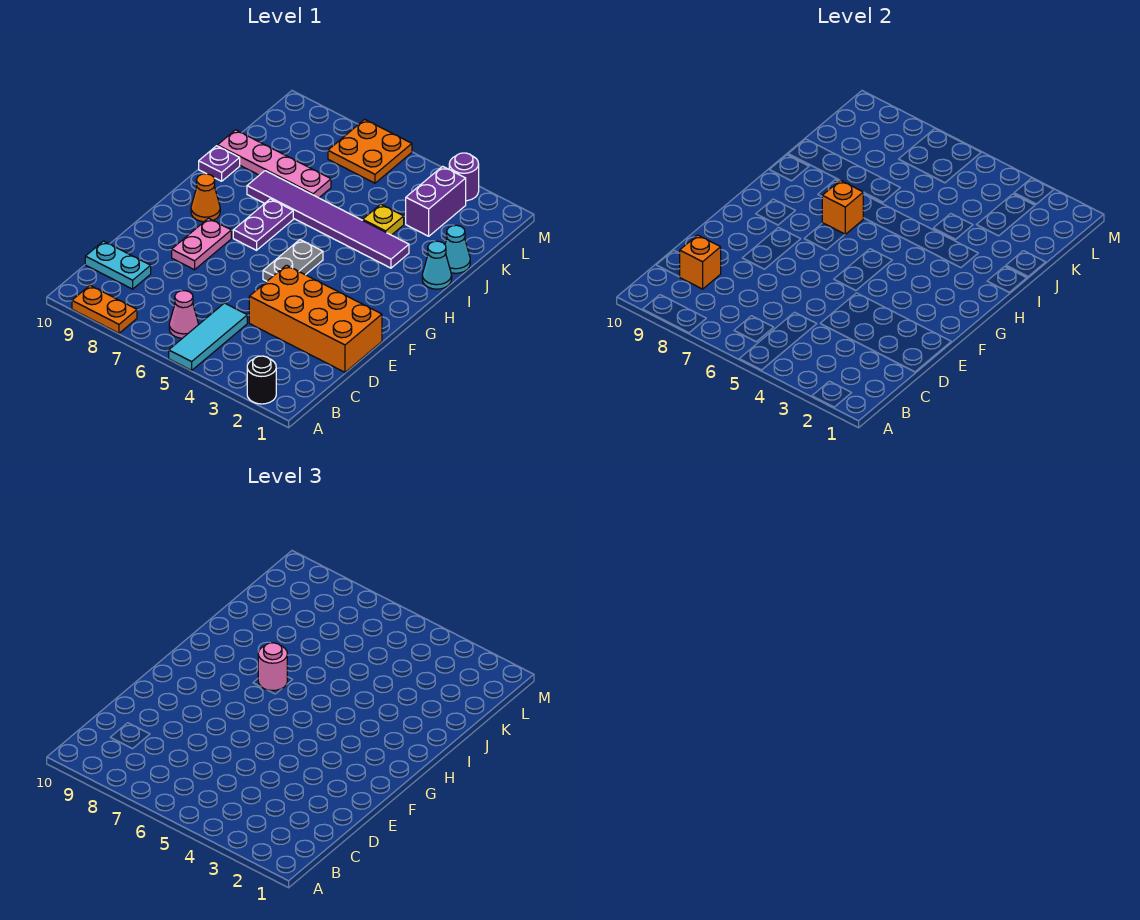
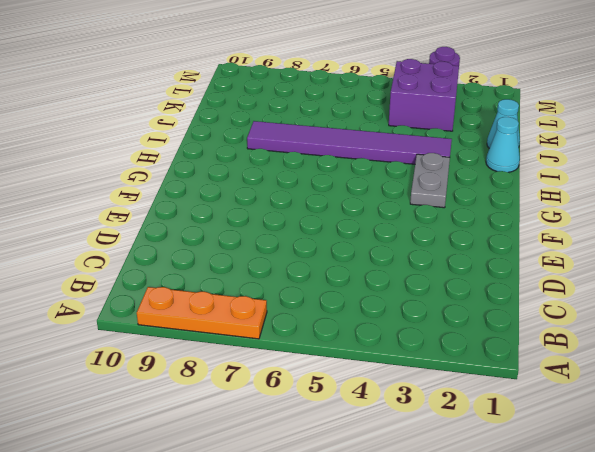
orange plate A7:A9 level 1 -> orange plate A8:A9 level 1
grey plate G3:H3 level 1 -> grey plate F5:G5 level 1
purple brick K3:L4 level 1 -> purple brick K3:L3 level 1
none -> black round brick A2 level 1
none -> cyan tile A5:C5 level 1
none -> pink cone B6 level 1

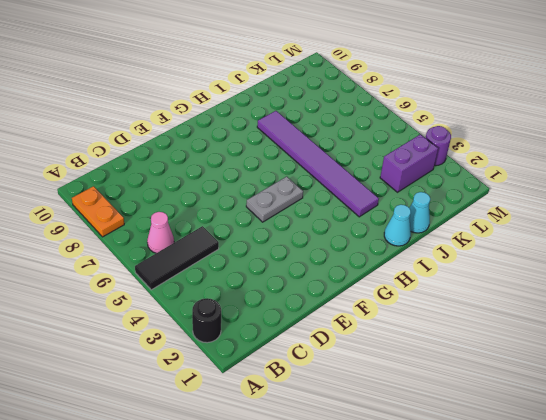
black tile A5:C5 level 1 -> cyan tile A5:C5 level 1
none -> cyan plate C9:C10 level 1
none -> orange brick D1:E4 level 1
none -> pink plate E8:F8 level 1

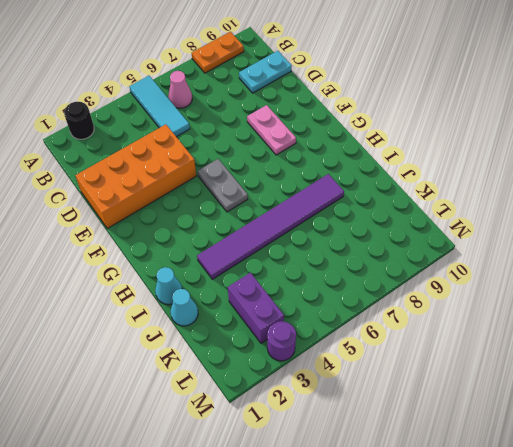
none -> purple plate G7:H7 level 1
none -> orange cone G9 level 1
none -> purple plate I10 level 1

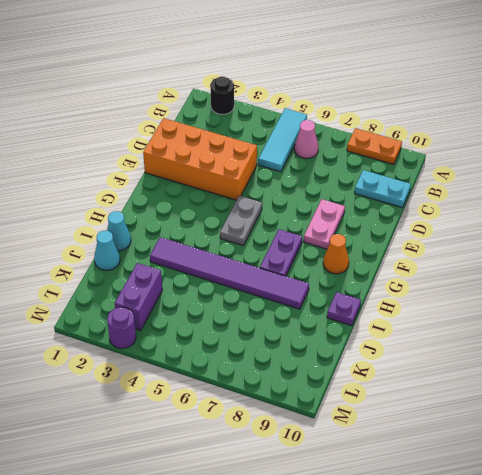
none -> yellow plate J4 level 1
none -> pink plate J7:J10 level 1
none -> orange plate L6:M7 level 1

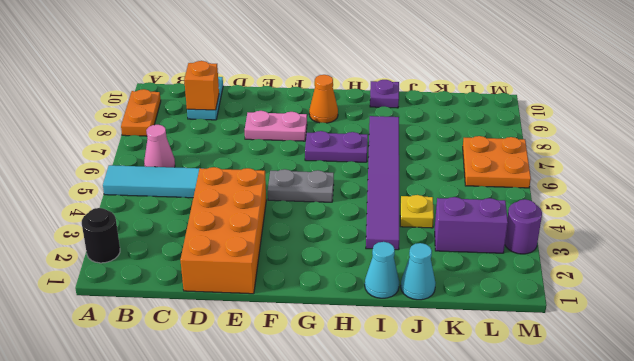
none -> pink plate J7:J10 level 1
none -> orange brick H7 level 2
none -> pink round brick H7 level 3

